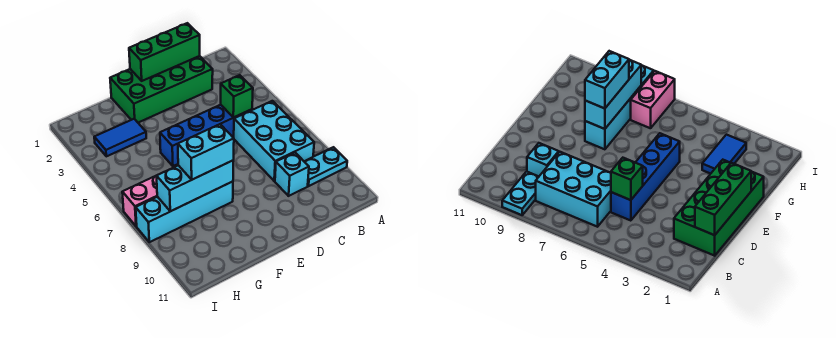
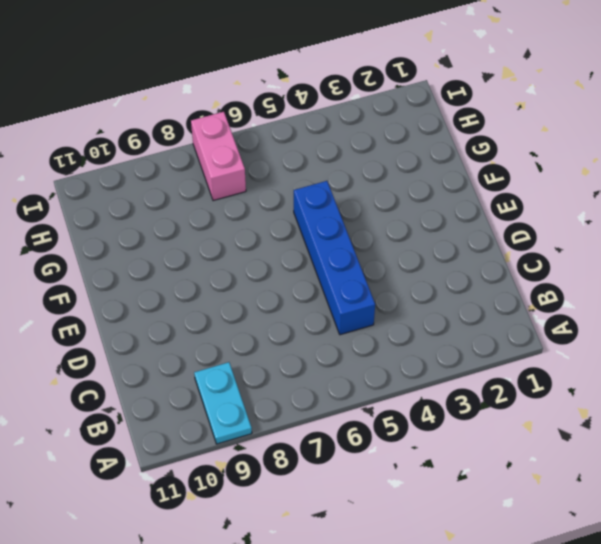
none -> cyan brick B6:C8 level 1
none -> green brick C1:F2 level 1
none -> cyan brick C9 level 1

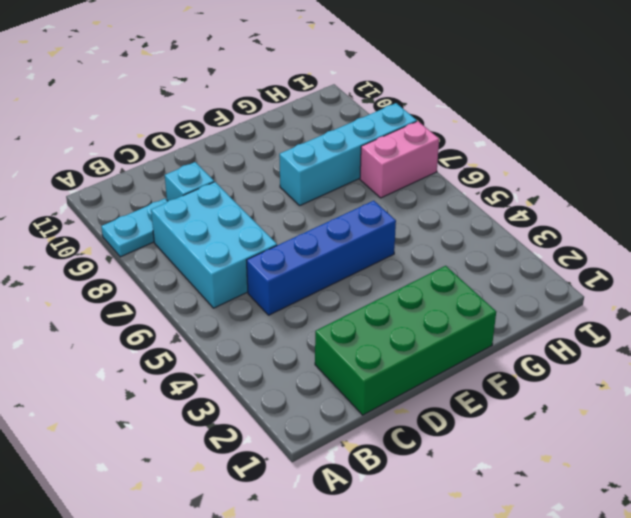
none -> blue tile G3:H3 level 1
none -> green brick C1:E1 level 2
none -> green brick C5 level 2

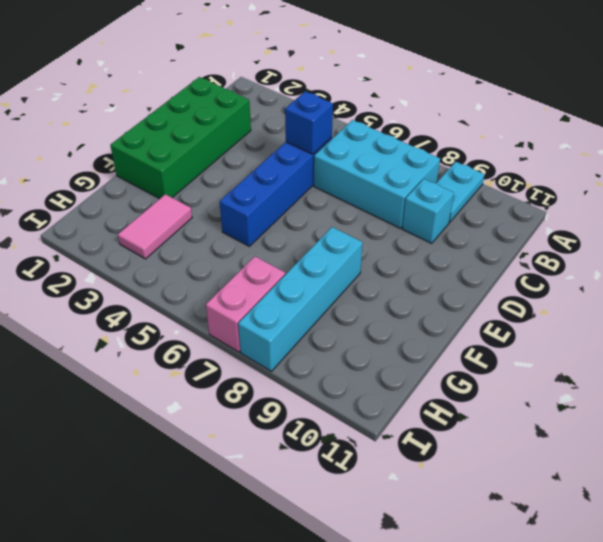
blue brick C5 level 2 -> green brick C5 level 2
pink tile G3:H3 level 1 -> blue tile G3:H3 level 1
none -> green brick C1:E1 level 2
none -> cyan brick F8:H8 level 2
none -> cyan brick F8:G8 level 3

